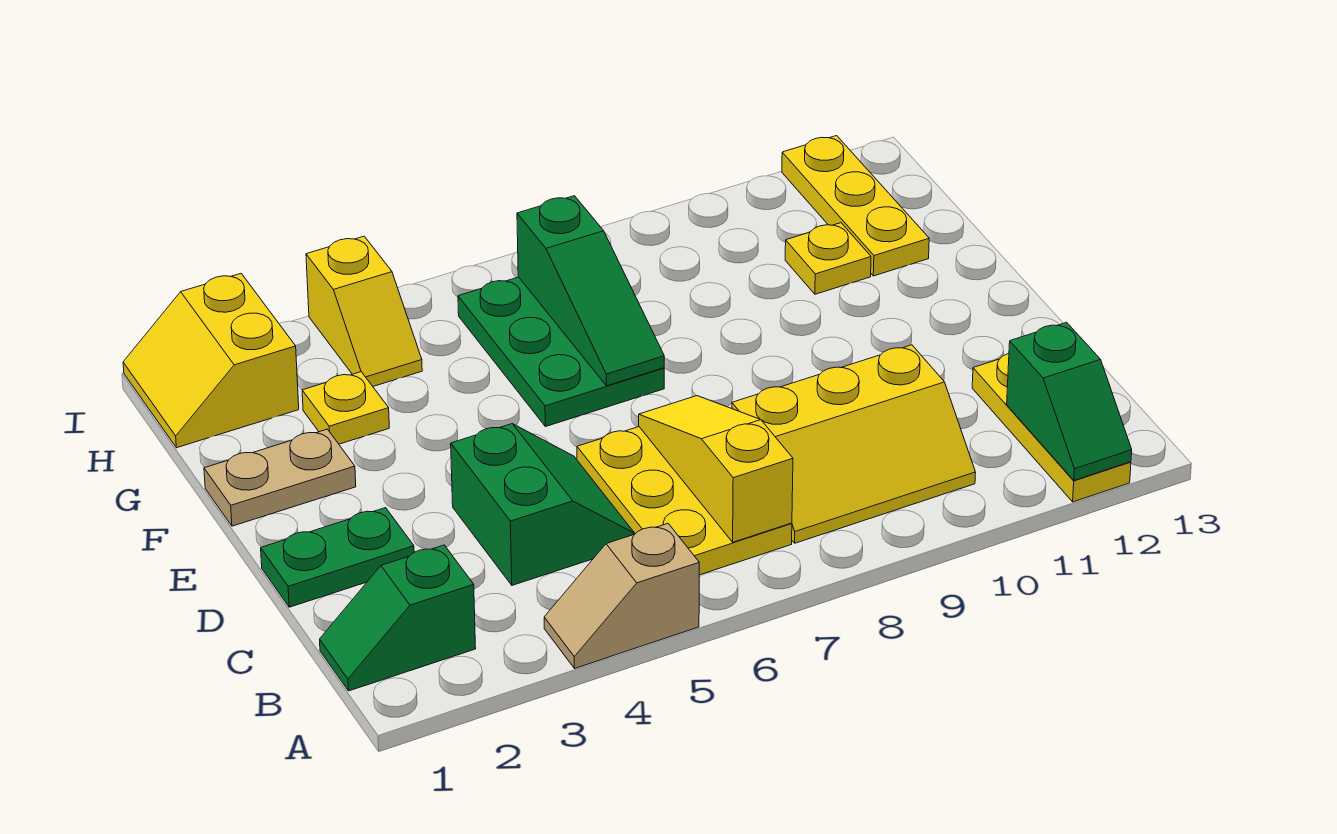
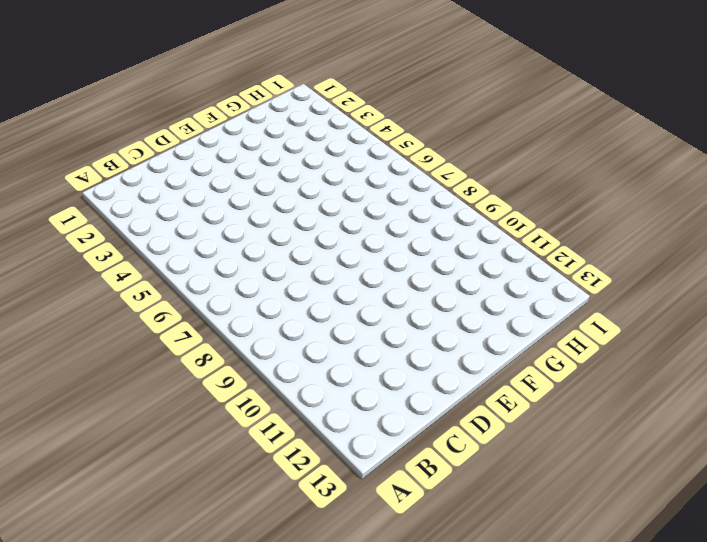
none -> tan slope A4:A5 level 1 top 5
none -> yellow plate A12:C12 level 1
none -> green slope B1:B2 level 1 top 2

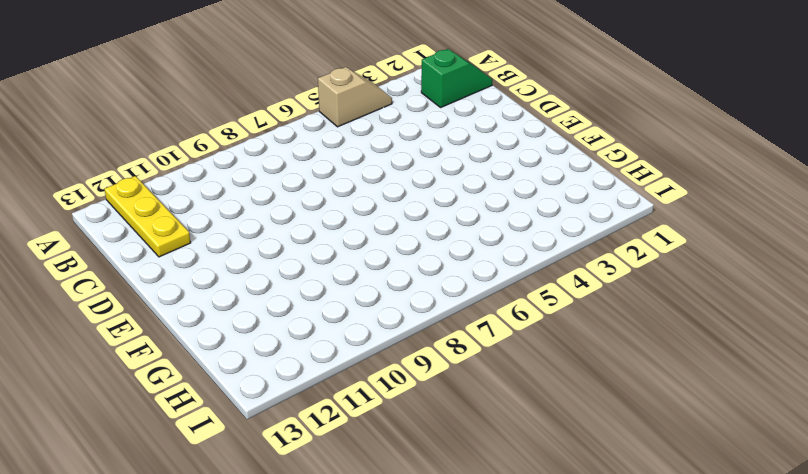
none -> yellow plate B6:D7 level 1
none -> yellow slope B8:C10 level 1 top C
none -> green slope C4:D5 level 1 top 4

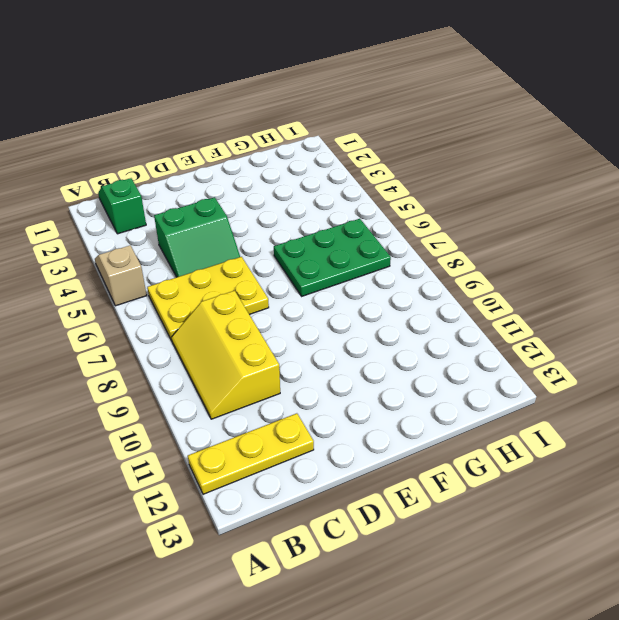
none -> green plate D1:D2 level 1
none -> tan plate F1:F2 level 1
none -> yellow plate G3 level 1

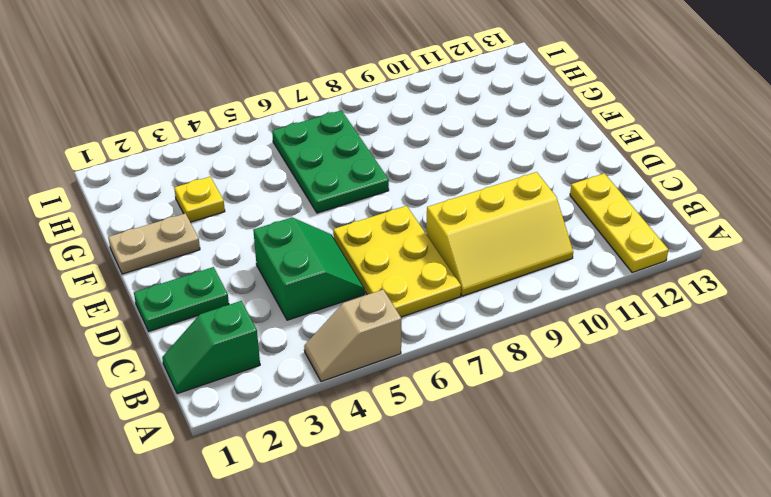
none -> yellow plate G11 level 1
none -> yellow plate G12:I12 level 1
none -> yellow slope H1:I2 level 1 top 2

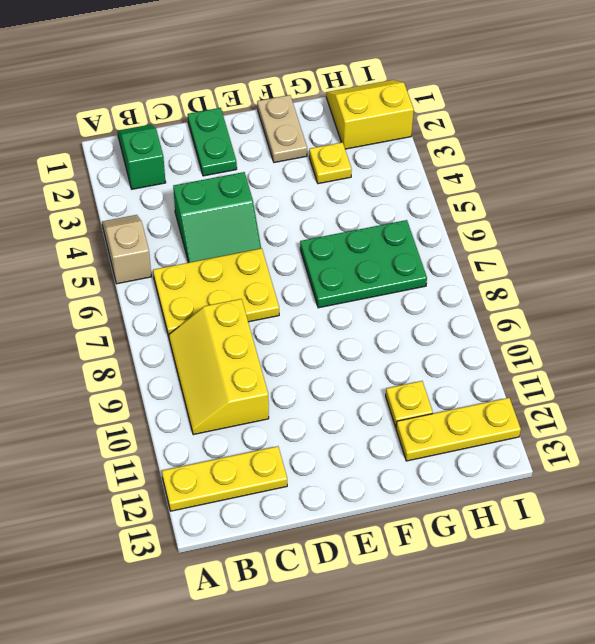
none -> yellow slope H4:I4 level 1 top I
none -> green slope A12:B12 level 2 top B
none -> yellow slope B7:D7 level 2 top B

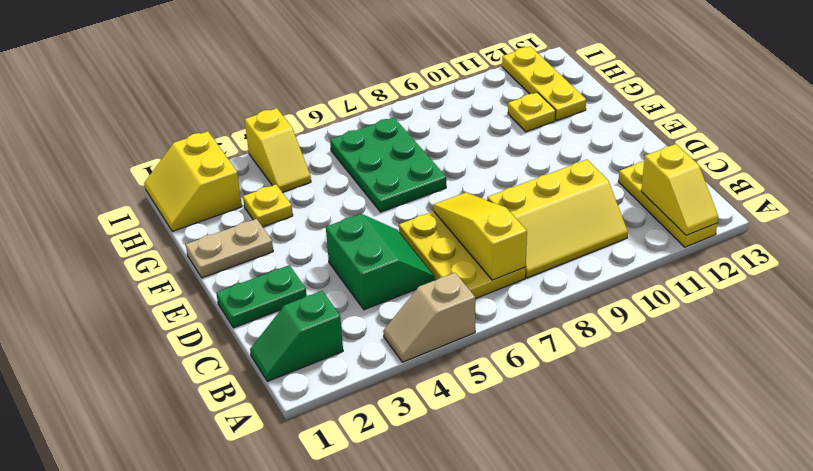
yellow slope A12:B12 level 2 top B -> green slope A12:B12 level 2 top B
none -> green slope F7:H7 level 2 top H

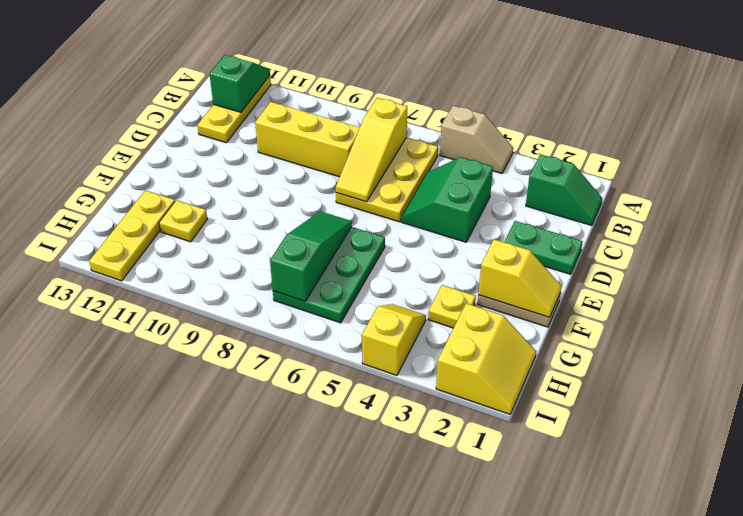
yellow slope F1:F2 level 2 top 2 -> none

